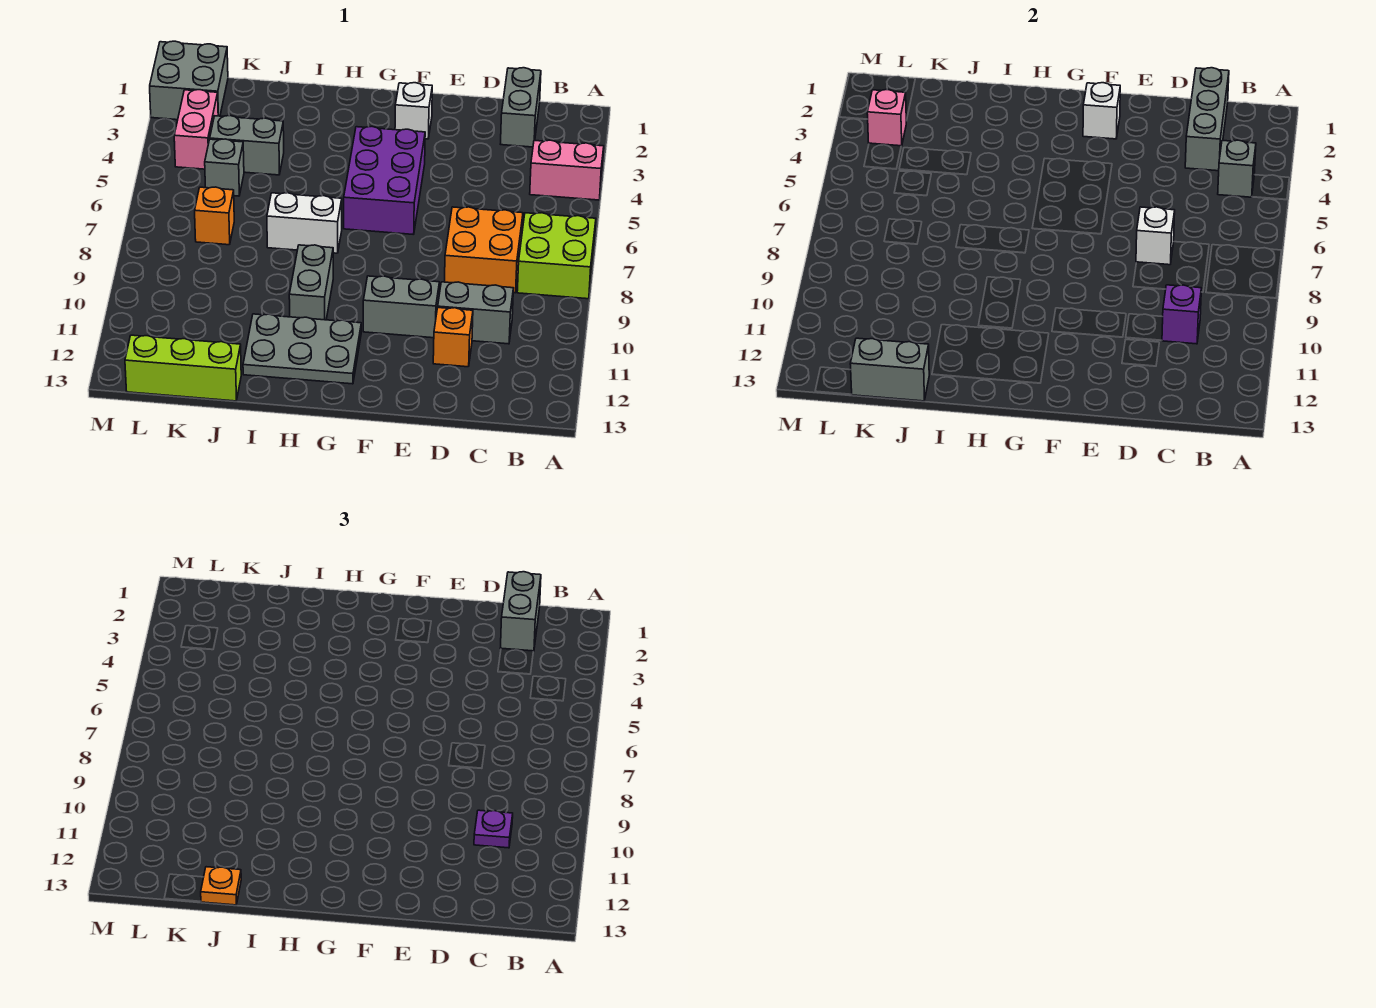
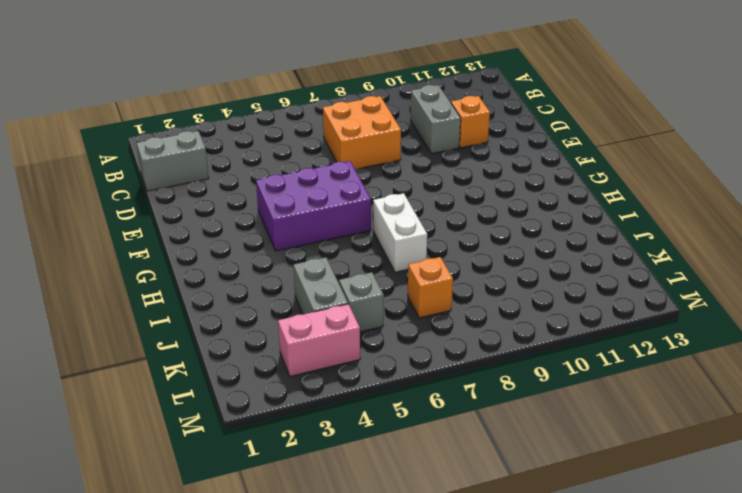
none -> pink brick A4:B4 level 1
none -> lime brick A7:B8 level 1
none -> grey brick E10:F10 level 1

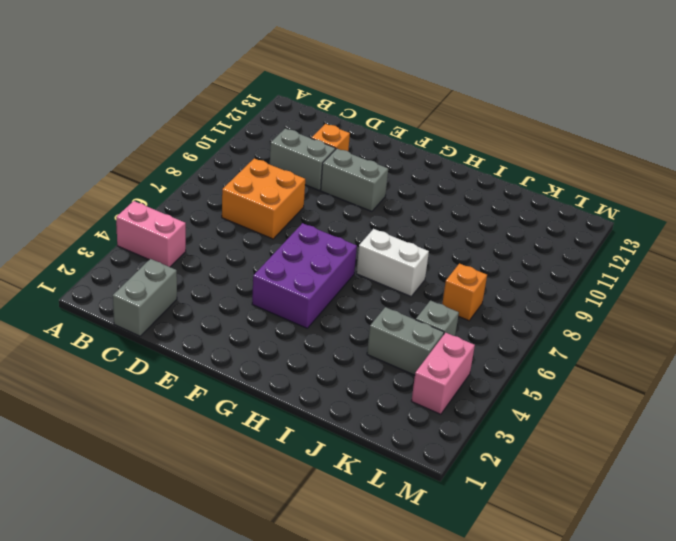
none -> lime brick A7:B8 level 1
none -> white brick F2 level 1
none -> grey plate G11:I12 level 1

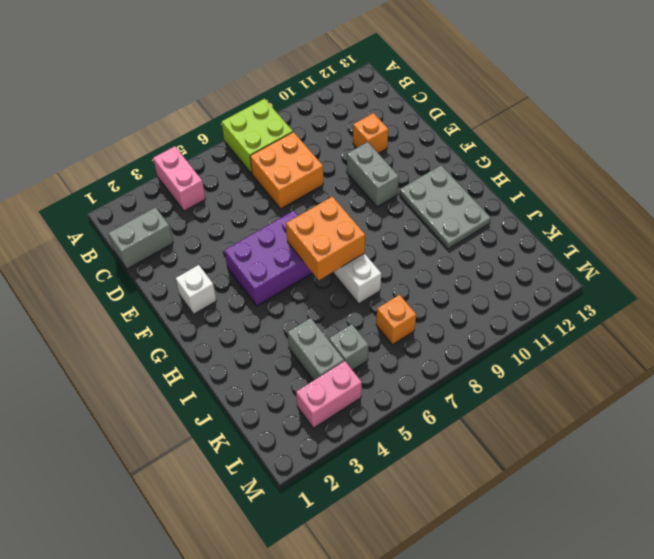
orange brick G6:H7 level 2 -> none
none -> grey brick C10:D10 level 1
none -> grey brick H9:H10 level 1
none -> lime brick J13:L13 level 1

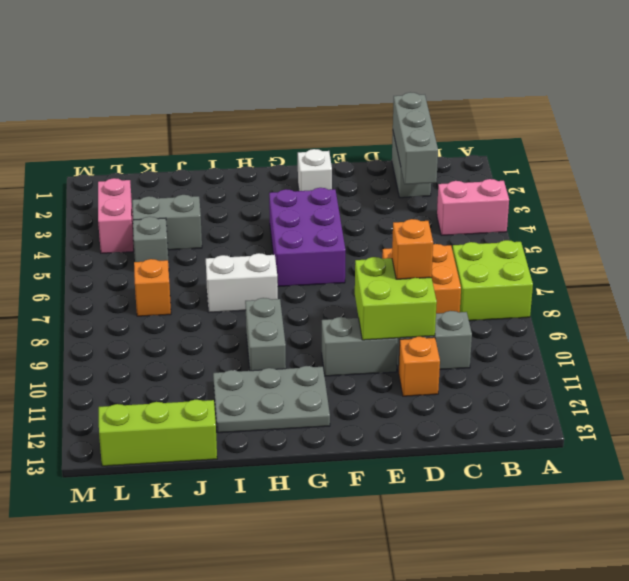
lime brick D9:E10 level 2 -> none
orange brick D9 level 3 -> none
none -> grey brick L1:M2 level 1
none -> grey brick B4 level 2
none -> purple brick C10 level 2

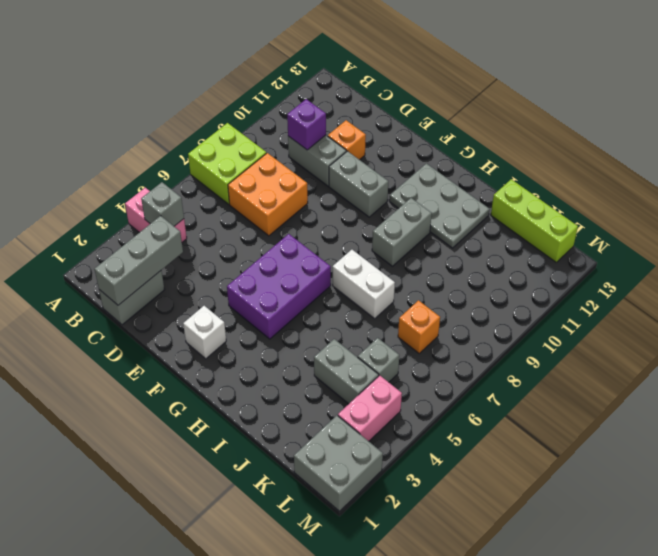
none -> white brick D7 level 2
none -> white brick F2 level 2
none -> grey brick J13:K13 level 2

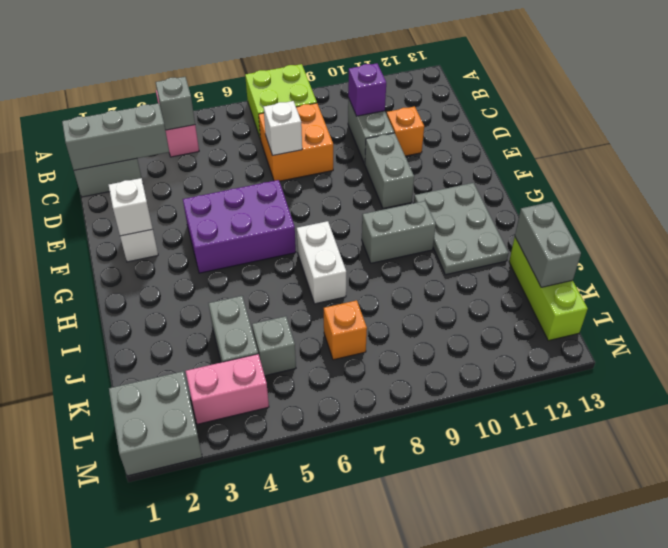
none -> pink brick L3 level 2
none -> grey brick C1:C2 level 3
none -> purple plate C10 level 3

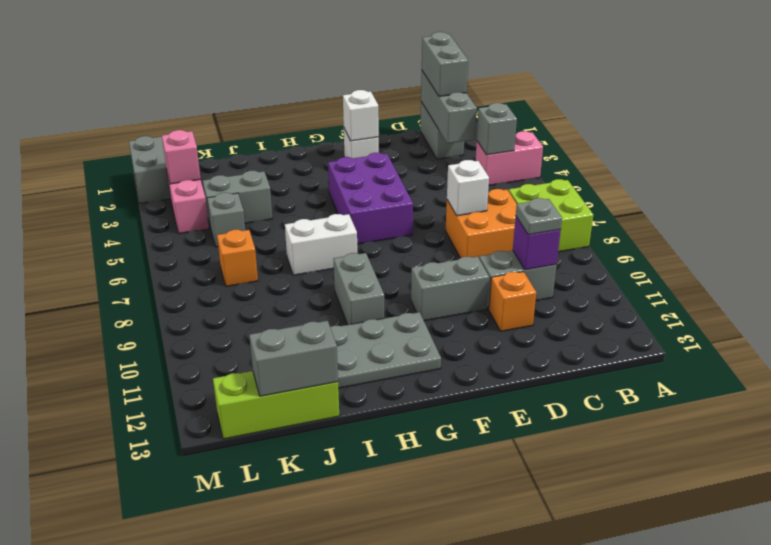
grey plate C10 level 3 -> purple plate C10 level 3
none -> orange plate J13 level 3

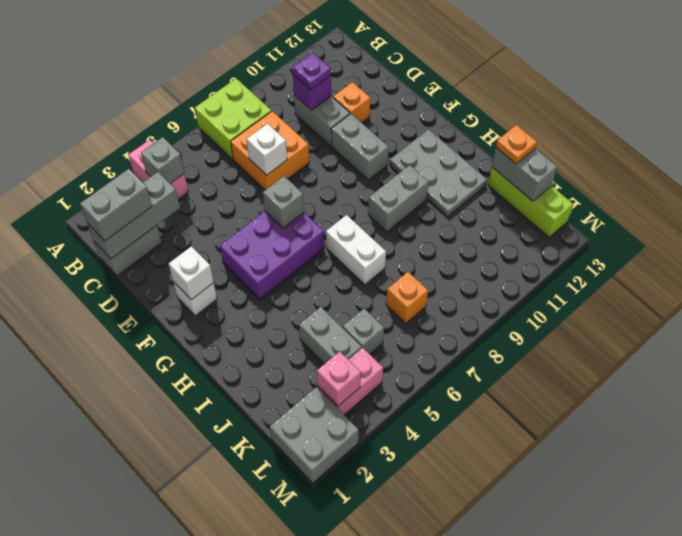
grey brick F6 level 2 -> none

